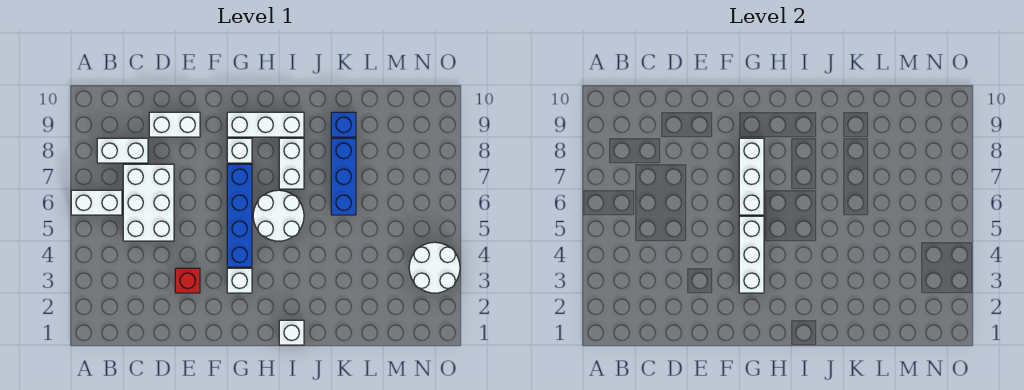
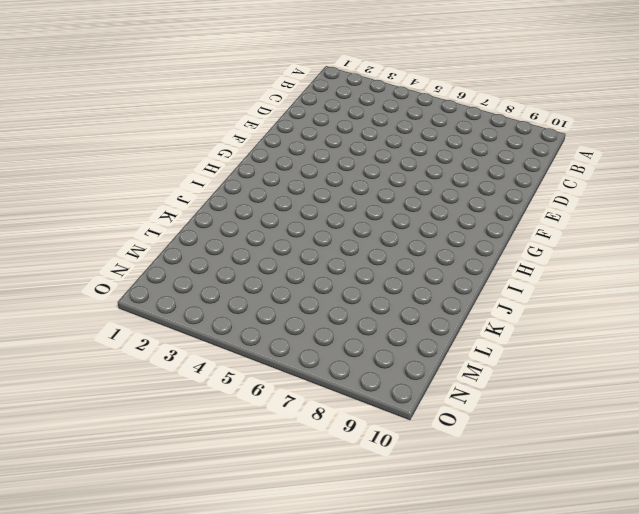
none -> white brick A6:B6 level 1
none -> white brick B8:C8 level 1
none -> white brick C5:D7 level 1

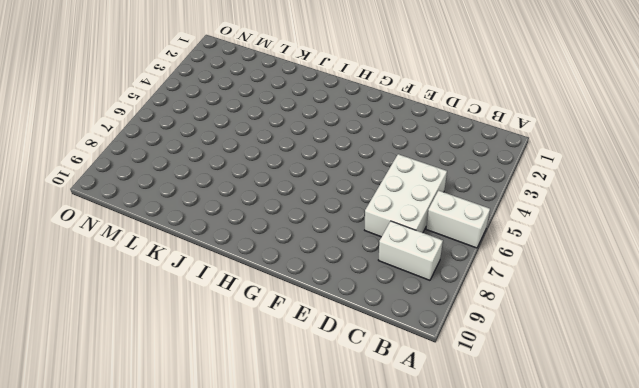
none -> white brick D9:E9 level 1
none -> red brick E3 level 1
none -> white brick G3 level 1

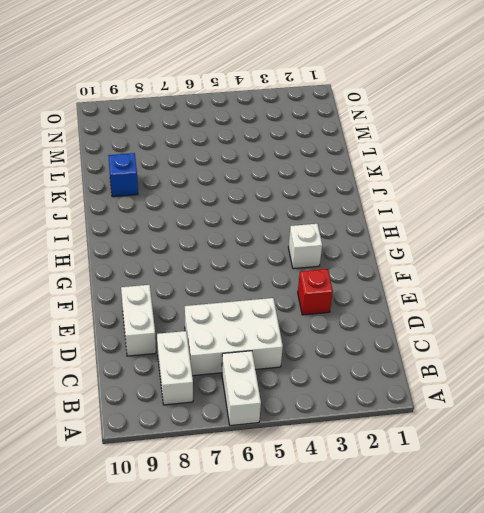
none -> blue brick G4:G7 level 1
none -> white brick G8 level 1
none -> white brick G9:I9 level 1

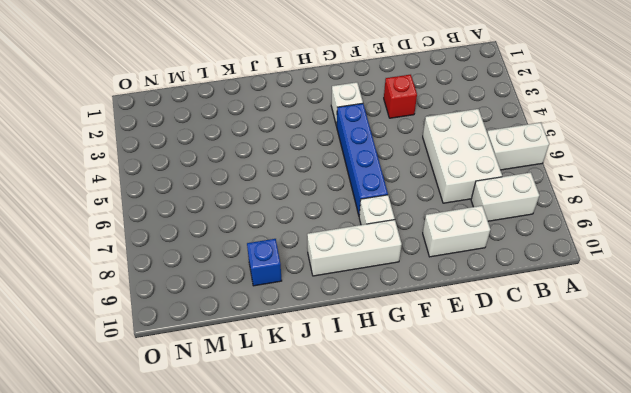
none -> white round brick H5:I6 level 1
none -> white brick I1 level 1
none -> white brick I7:I8 level 1

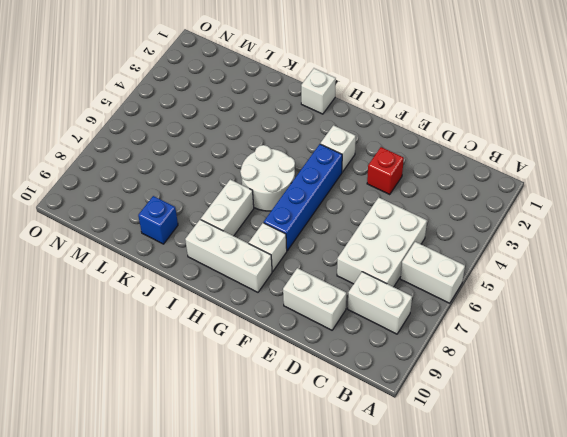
none -> blue brick K6:K8 level 1
none -> white round brick N3:O4 level 1
none -> white brick G3:G5 level 2

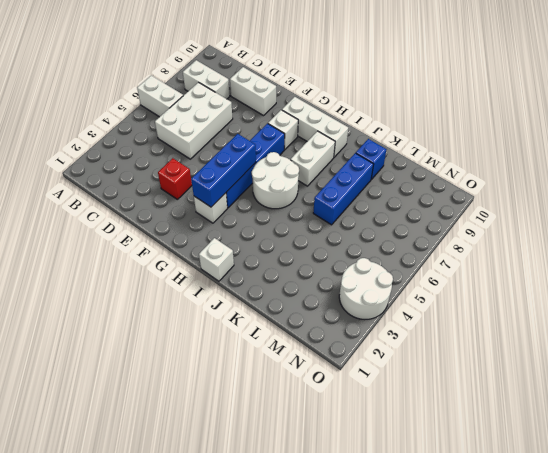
blue brick G3:G5 level 2 -> white brick G3:G5 level 2
none -> white brick G6:G8 level 2

